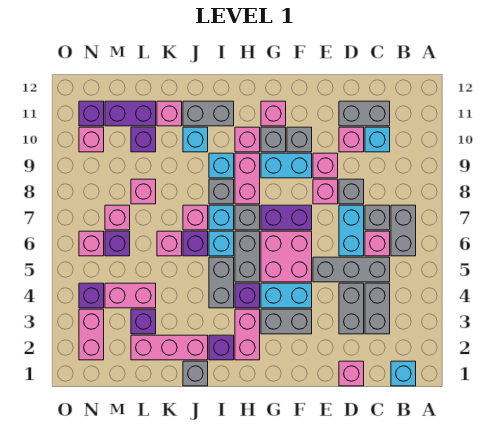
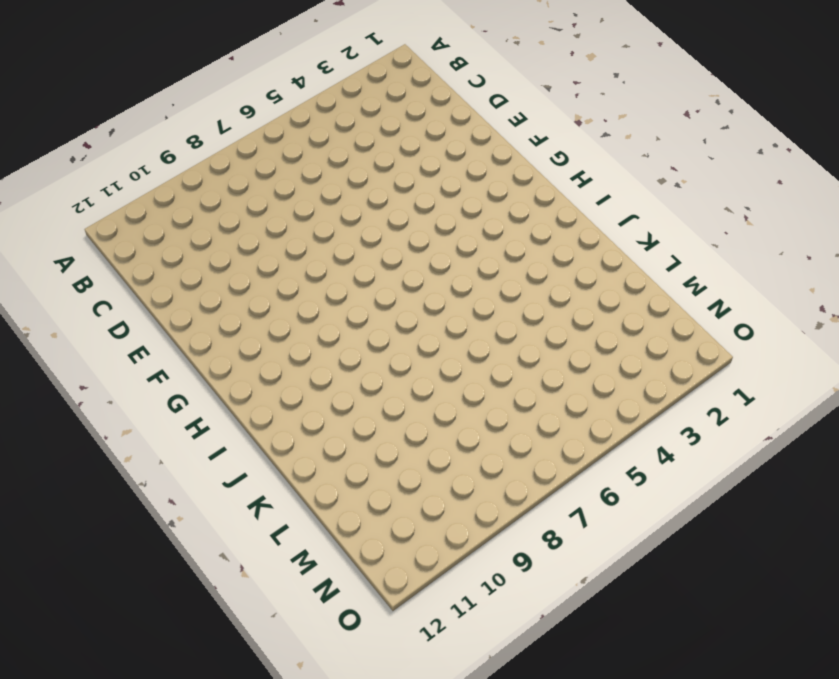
none -> cyan brick B1 level 1
none -> grey brick B6:B7 level 1
none -> grey brick C3:C4 level 1
none -> grey brick C5:E5 level 1

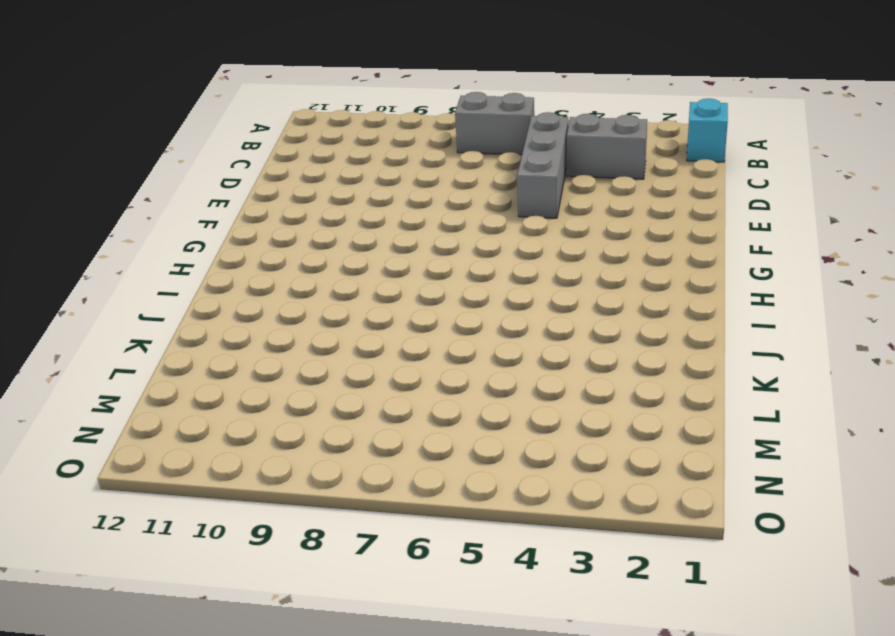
none -> pink brick C6 level 1
none -> grey brick C7 level 1
none -> cyan brick C10 level 1
none -> grey brick C11:D11 level 1

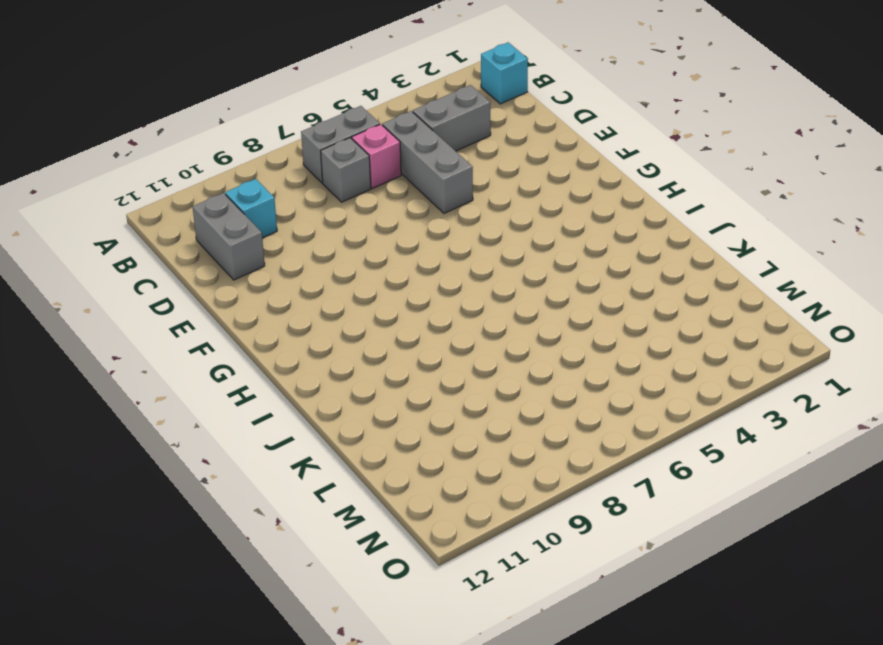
none -> pink brick D1 level 1
none -> grey brick D3:D4 level 1
none -> cyan brick D6:D7 level 1
none -> grey brick D8 level 1

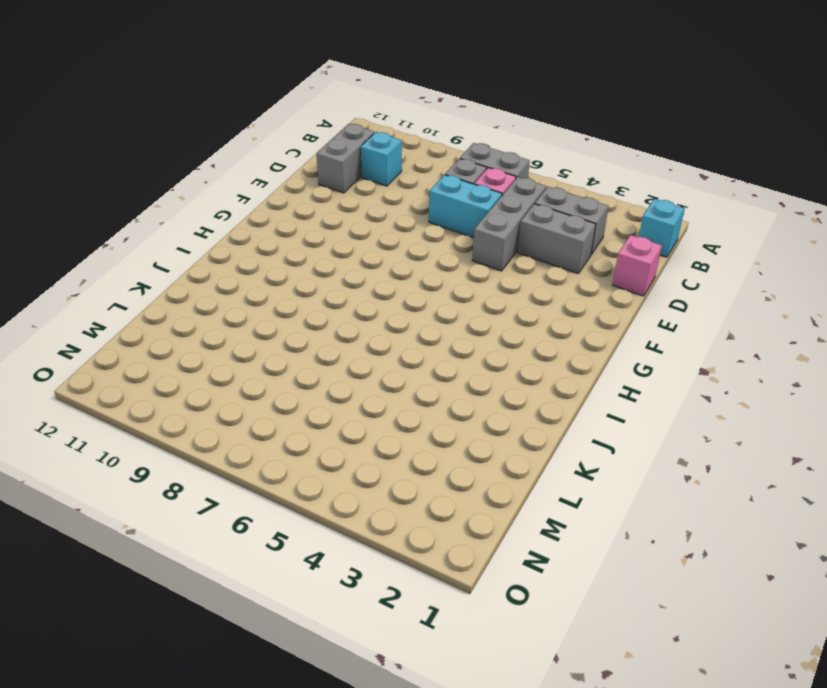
none -> grey brick D8 level 1
none -> pink brick D10 level 1
none -> pink brick E8 level 1
none -> pink brick E9 level 1

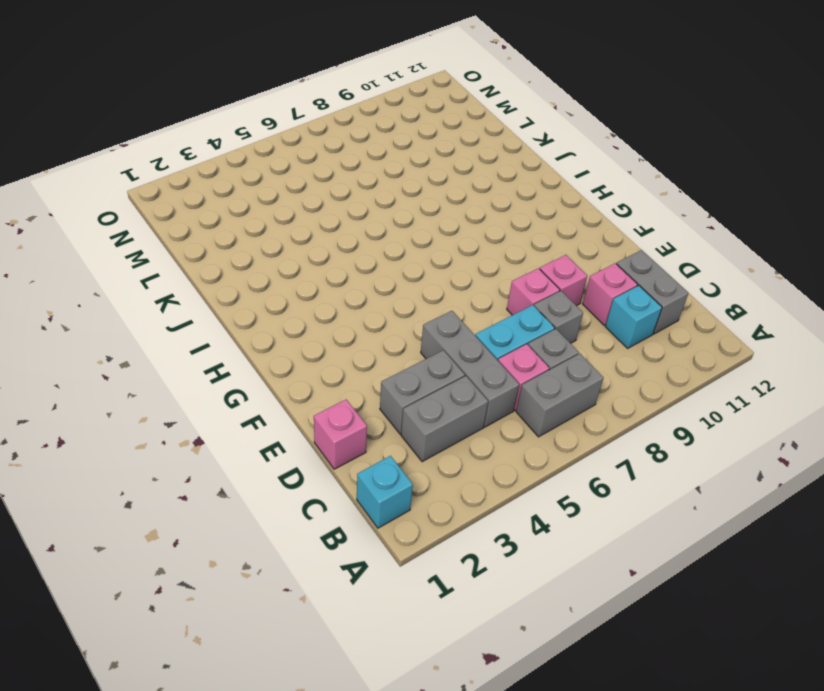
none -> grey brick F3:G3 level 1
none -> cyan brick F4:G4 level 1
none -> pink brick F5:G6 level 1
none -> purple brick F7:G7 level 1

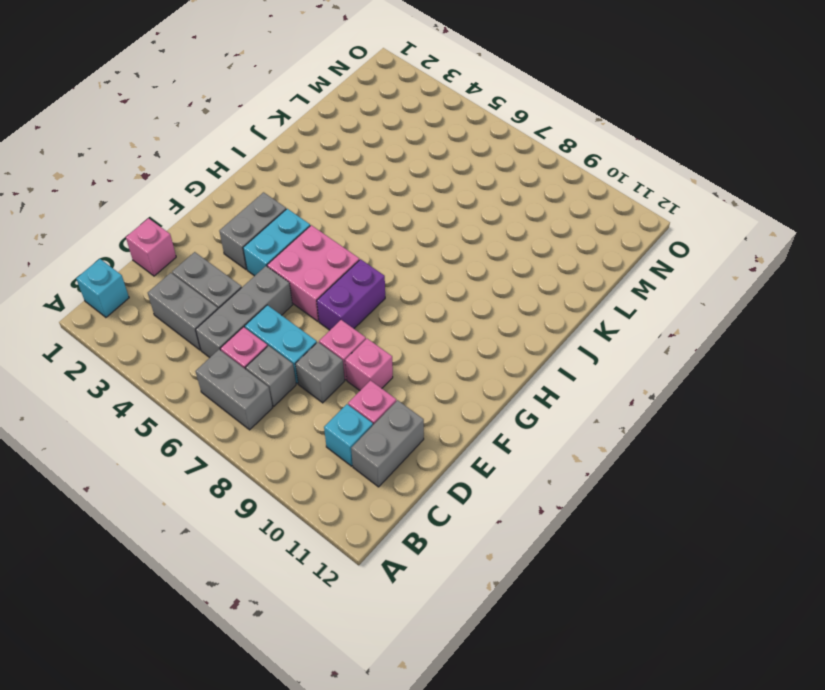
none -> cyan brick F9:G9 level 1
none -> grey brick F10 level 1
none -> grey brick G10 level 1
none -> pink brick G11 level 1

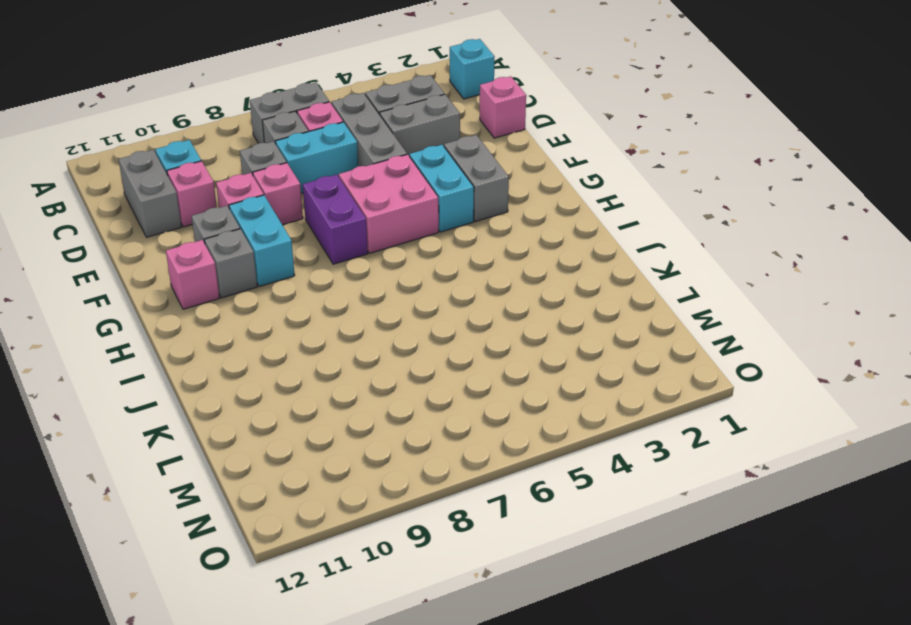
none -> pink brick H2:H3 level 1
none -> purple brick H4 level 1
none -> grey brick H5:H6 level 1
none -> grey brick H7 level 1

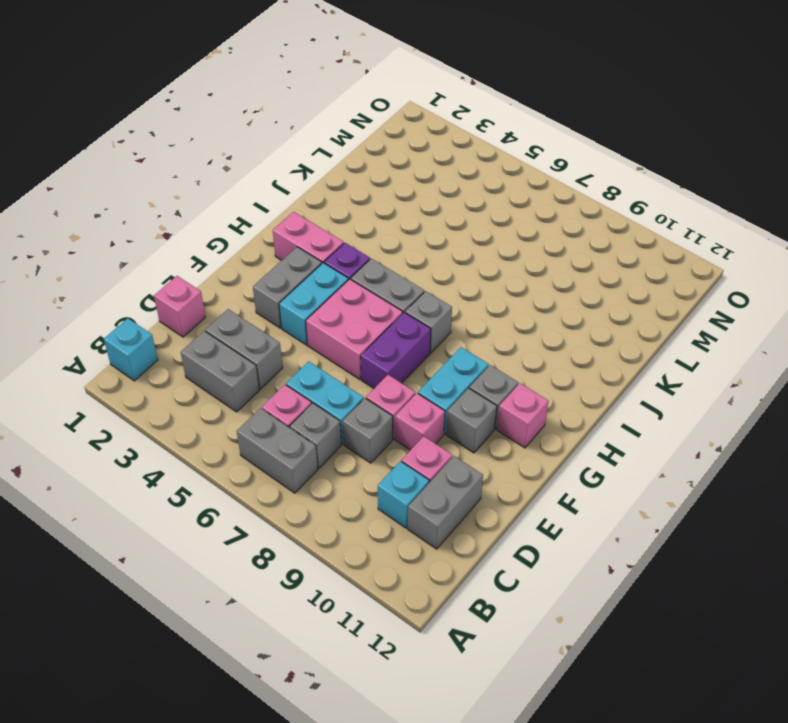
none -> grey brick C5:E5 level 1
none -> pink brick H8:H9 level 1
none -> pink brick H10 level 1
none -> purple brick I2 level 1

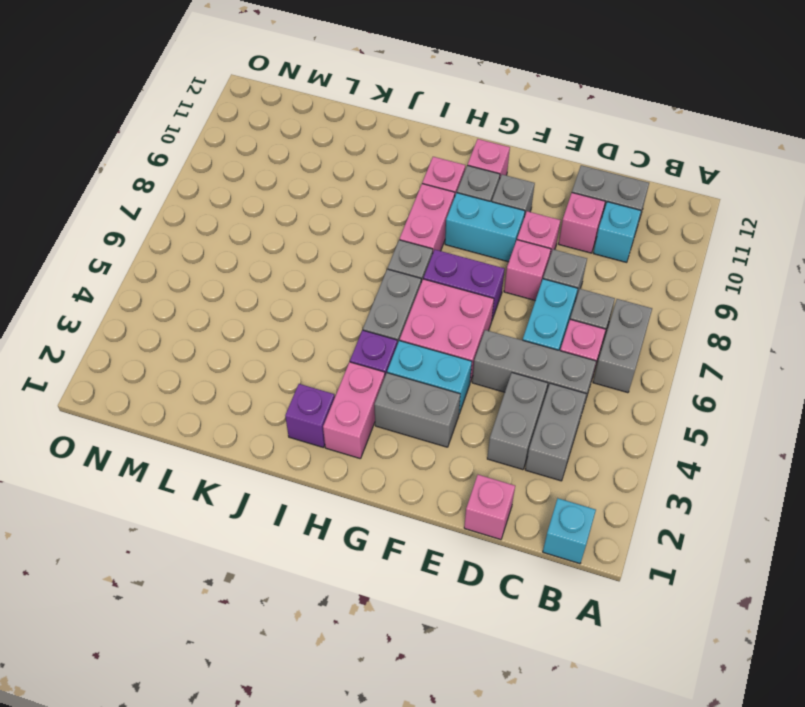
none -> grey brick I4:I5 level 1
none -> cyan brick I6 level 1
none -> cyan brick I7 level 1
none -> grey brick I8 level 1

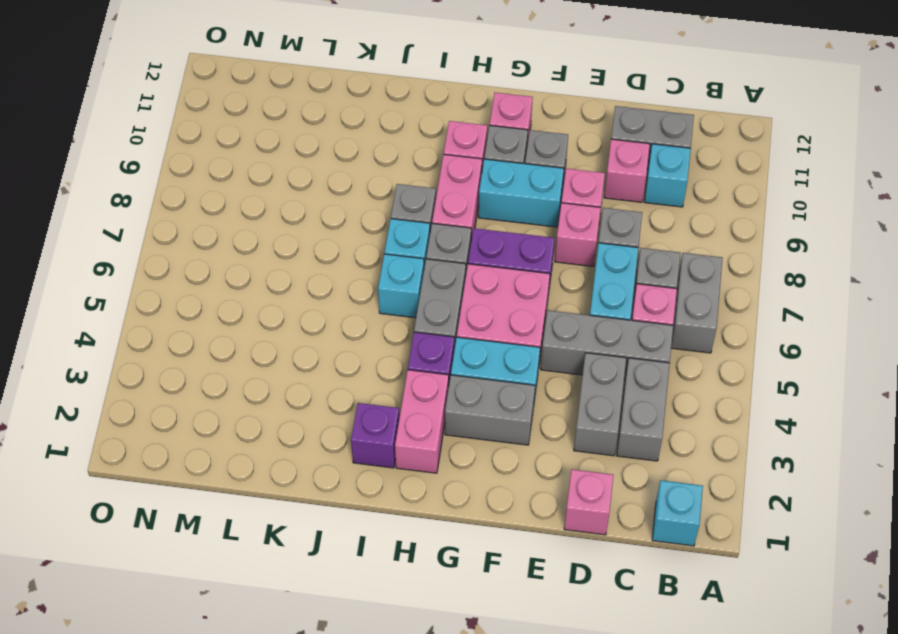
none -> grey brick I4:I5 level 1
none -> cyan brick I9 level 1
none -> grey brick I11:J11 level 1
none -> grey brick J1 level 1

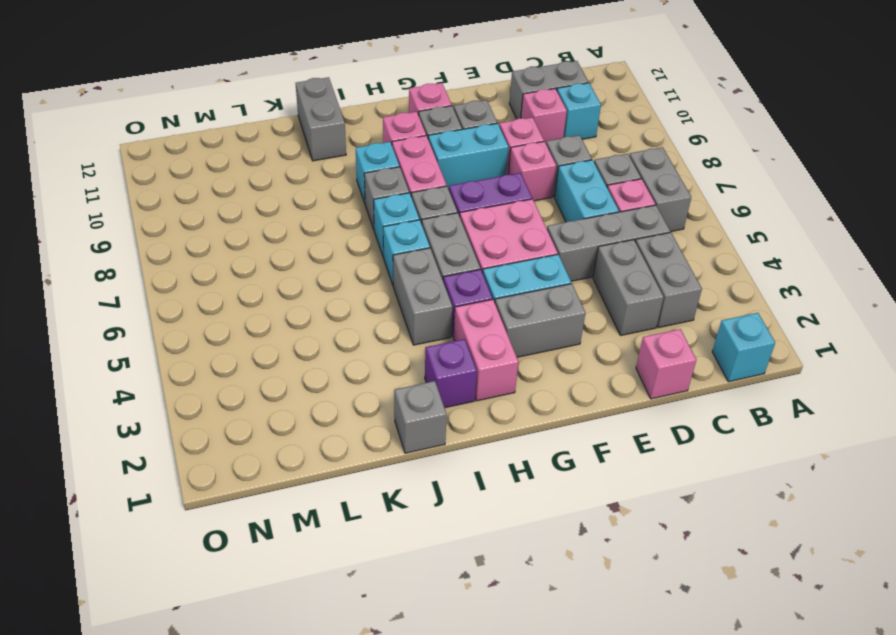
grey brick J11:J12 level 1 -> grey brick I11:J11 level 1
none -> pink brick J2:L2 level 1
none -> purple brick J6 level 1
none -> pink brick J7 level 1
none -> cyan brick J10 level 1

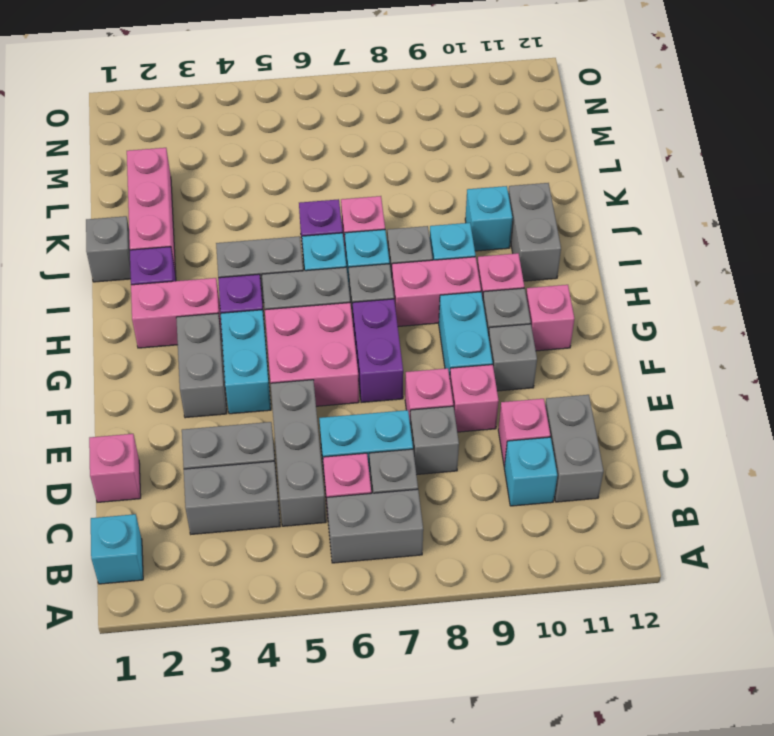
none -> pink brick K6 level 1
none -> pink brick K11 level 1
none -> purple brick L3 level 1
none -> pink brick L4:M4 level 1

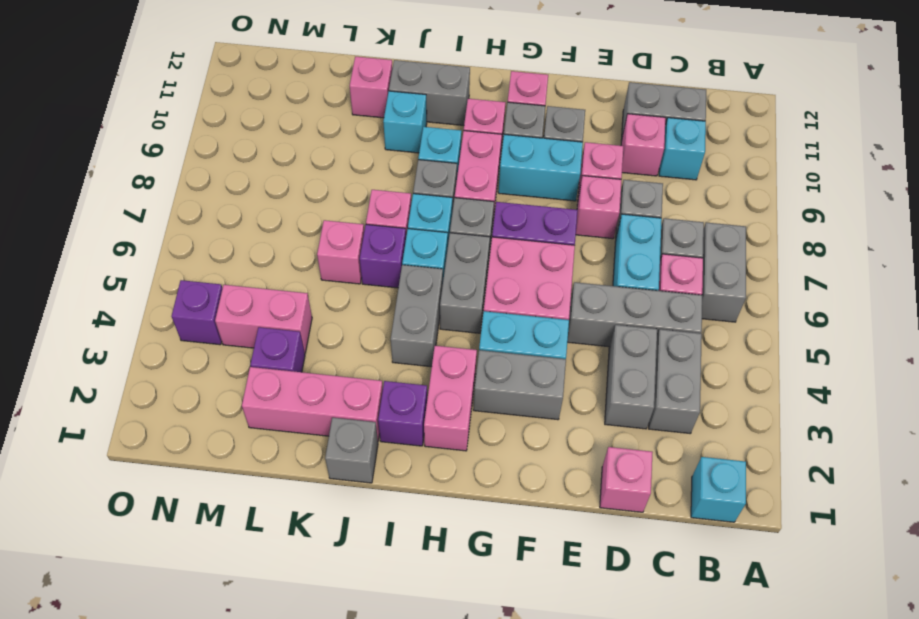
none -> purple brick H4 level 1
none -> pink brick L8 level 1
none -> purple brick L10 level 1
none -> purple brick L11:M11 level 1

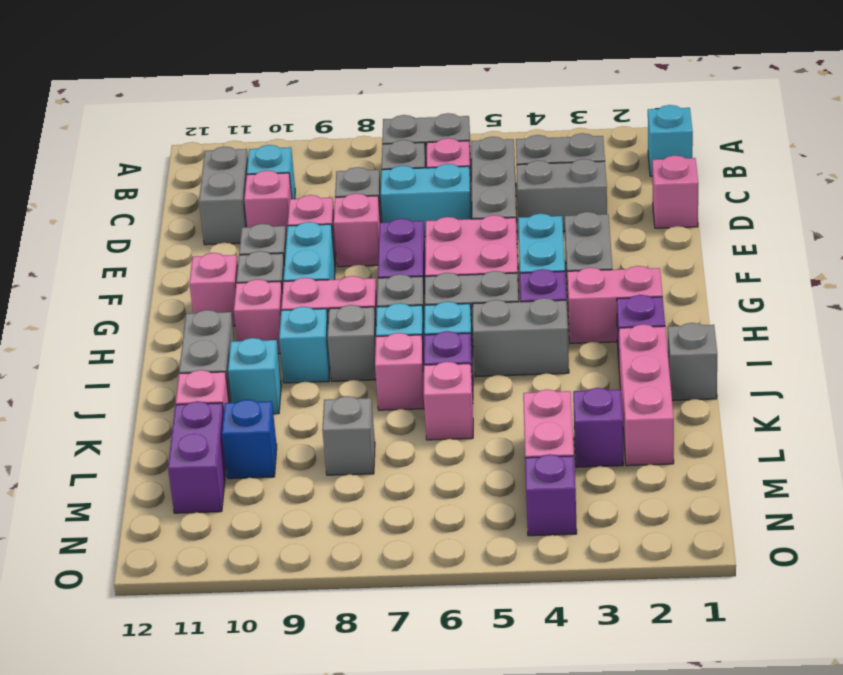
grey brick L8 level 1 -> pink brick L8 level 1
blue brick L10 level 1 -> purple brick L10 level 1
none -> purple brick M6 level 1
none -> pink brick M7 level 1
none -> pink brick N2:N3 level 1
none -> pink brick N6 level 1

